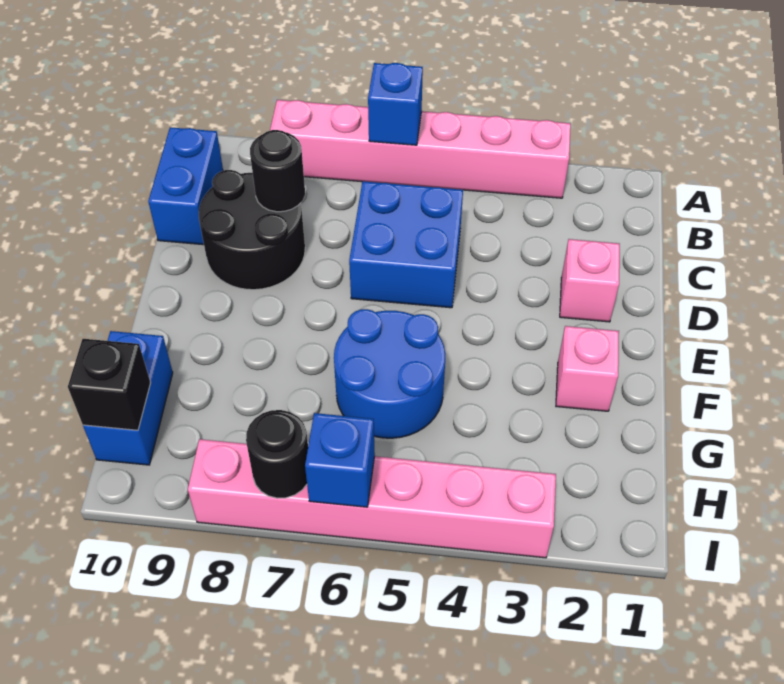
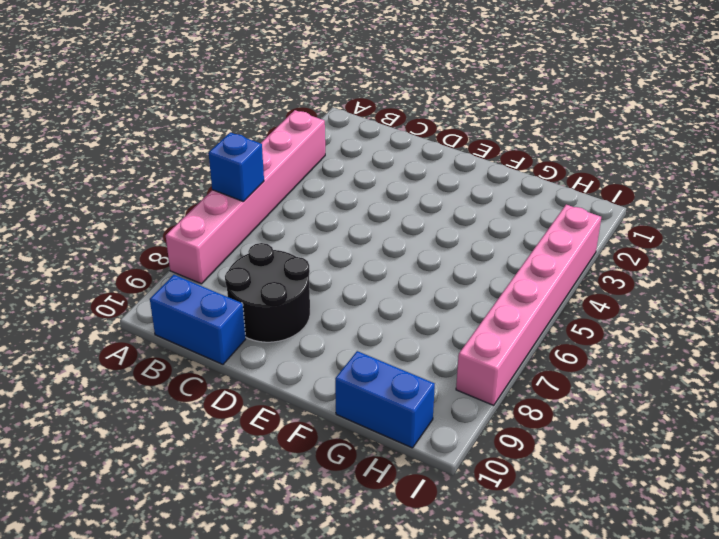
none -> blue brick C5:D6 level 1
none -> pink brick D2 level 1
none -> pink brick F2 level 1

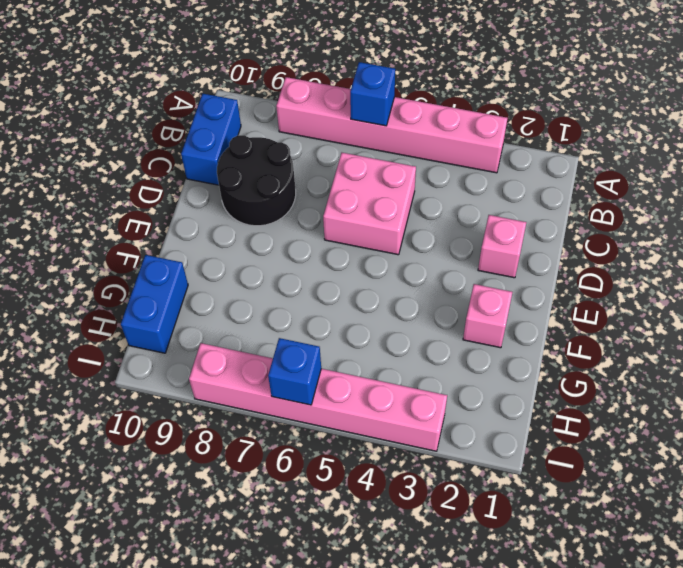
pink brick C5:D6 level 1 -> blue brick C5:D6 level 1
none -> blue round brick F5:G6 level 1
none -> black round brick C8 level 2
none -> black brick H10 level 2

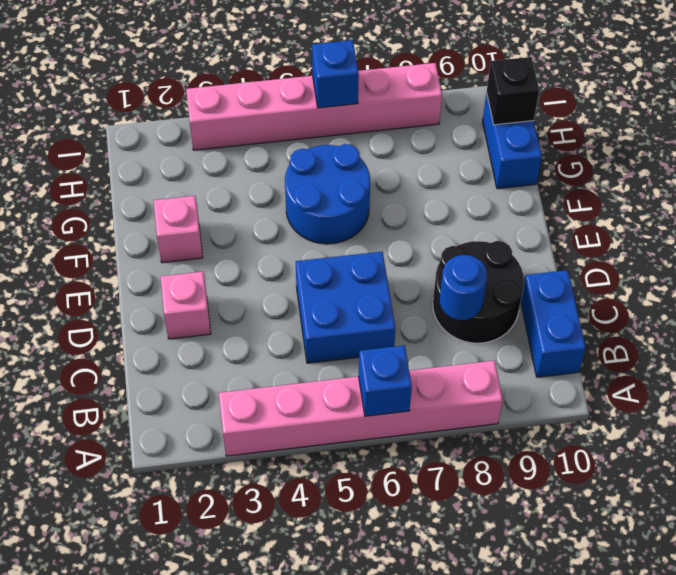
blue round brick C8 level 2 -> black round brick C8 level 2
none -> black round brick I7 level 2

